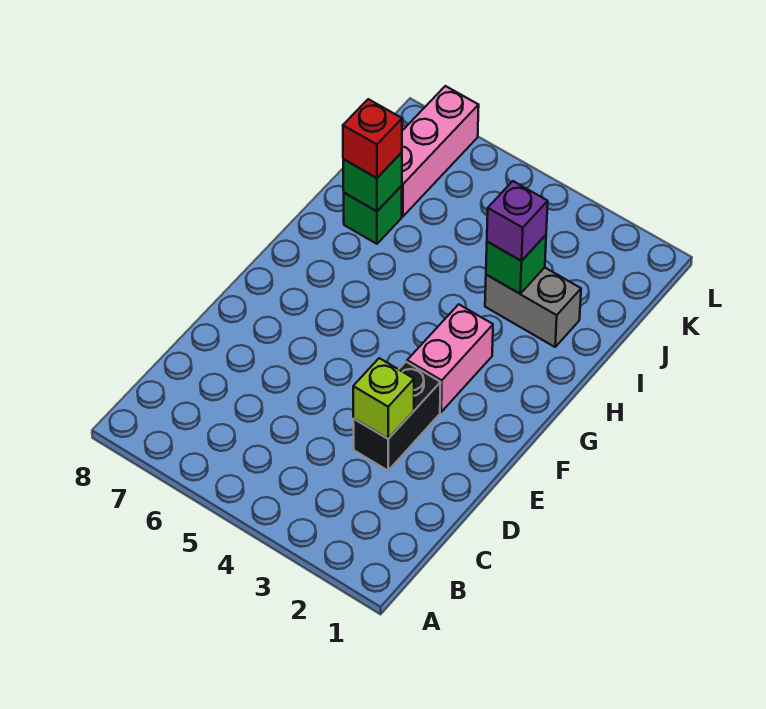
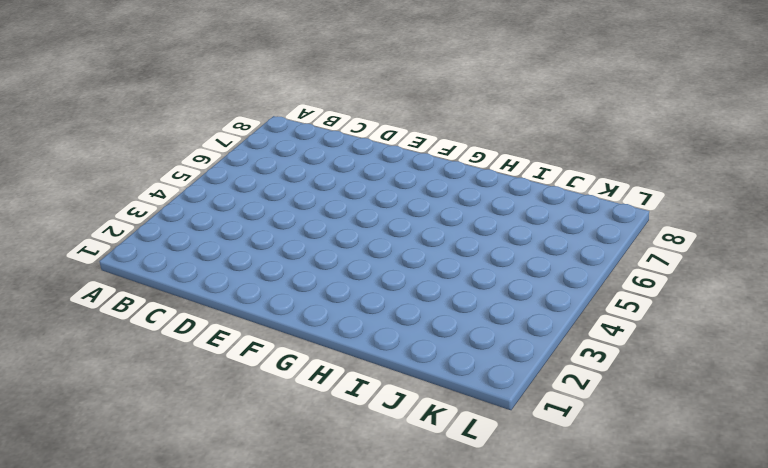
none -> black brick D3:E3 level 1
none -> pink brick F3:G3 level 1

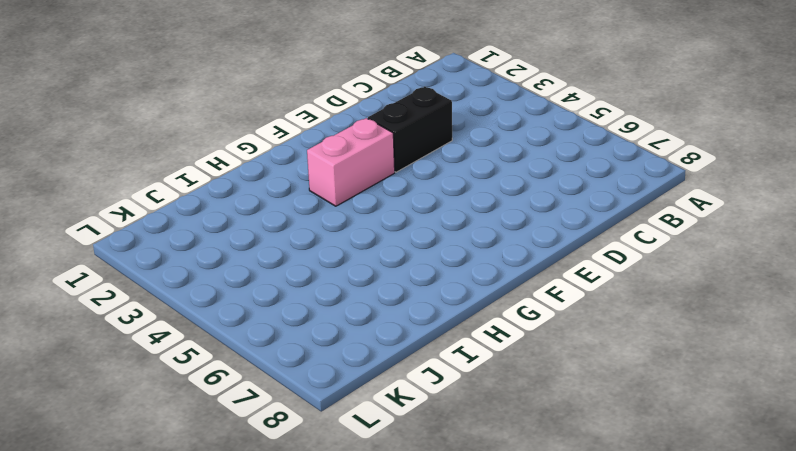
none -> grey brick I2:I3 level 1
none -> green brick I7 level 1

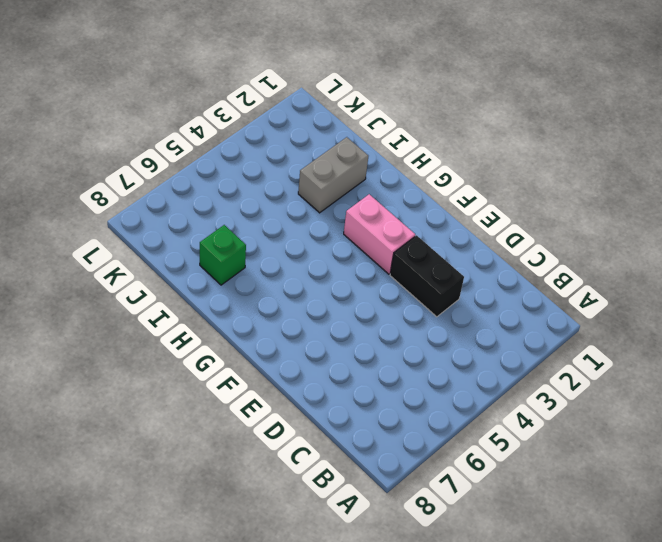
none -> pink brick J7:L7 level 1
none -> lime brick D3 level 2

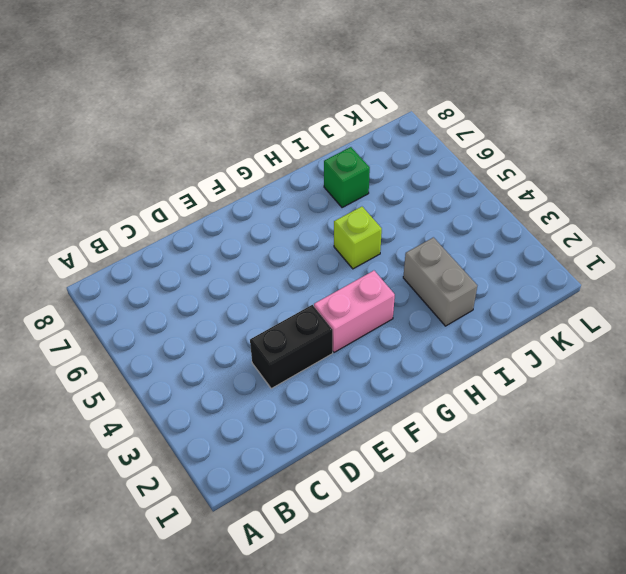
lime brick H5 level 1 -> lime brick D3 level 2
none -> pink brick J7:L7 level 1
none -> green brick I3 level 2

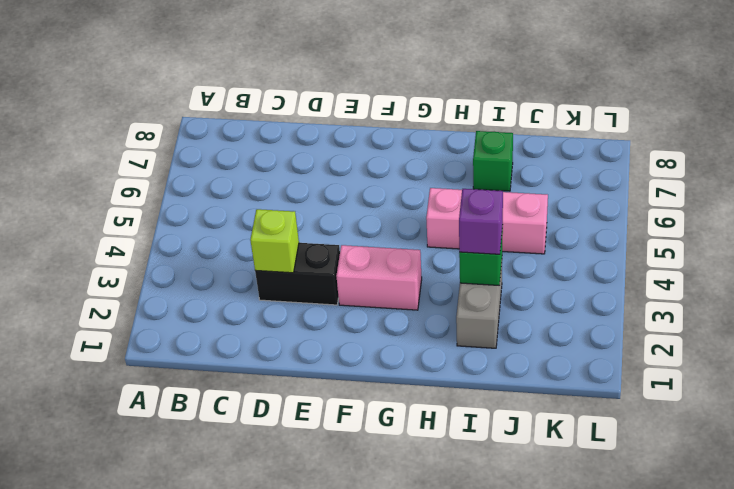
pink brick H5:J5 level 1 -> pink brick J7:L7 level 1
none -> green brick I7 level 2
none -> red brick I7 level 3

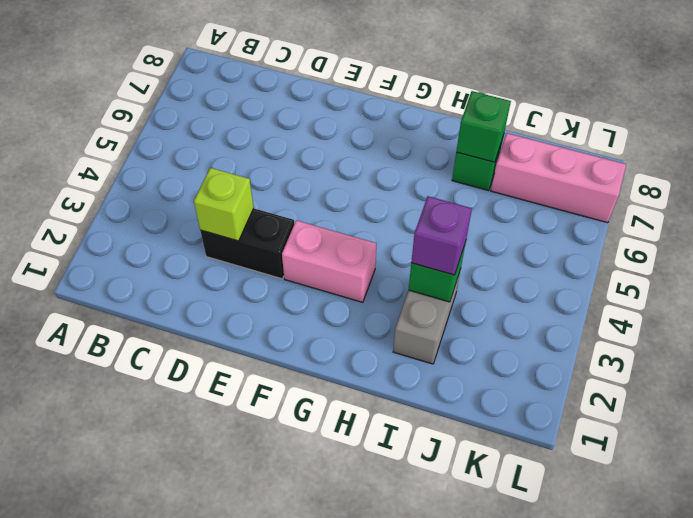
none -> red brick I7 level 3

